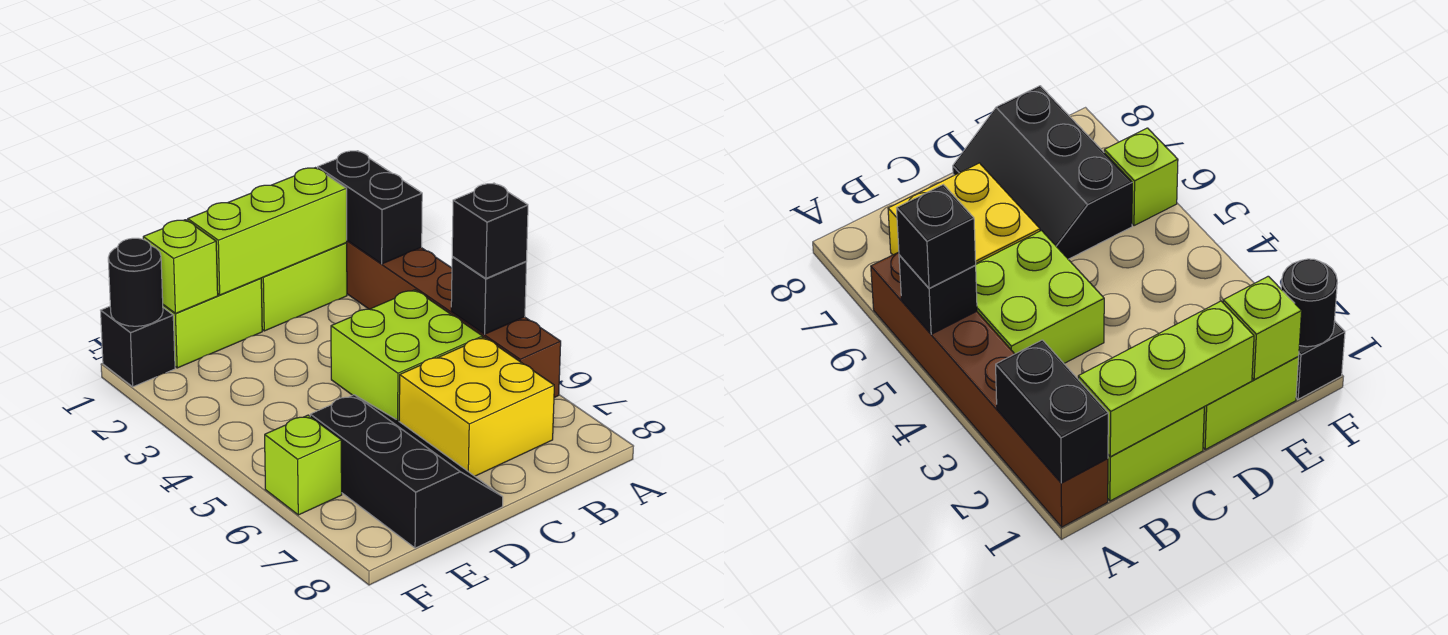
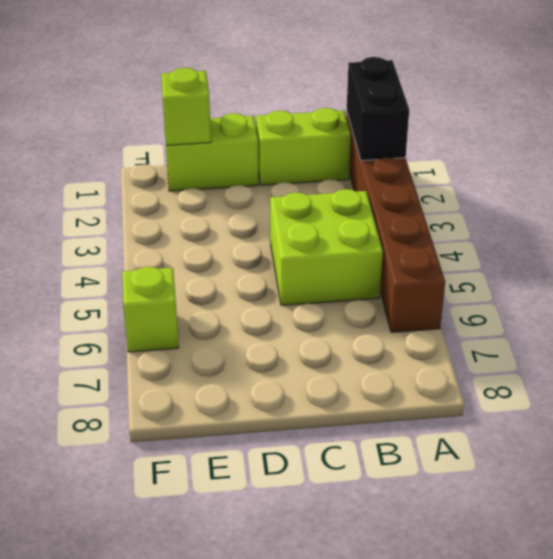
none -> yellow brick B6:C7 level 1
none -> black slope D6:E8 level 1 top E
none -> black brick F1 level 1

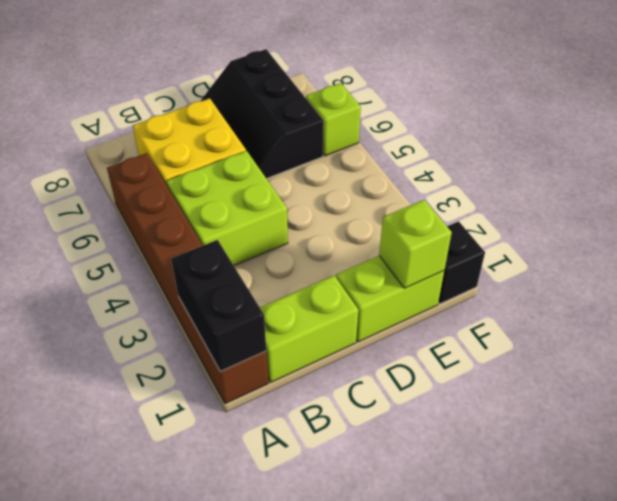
none -> black brick A5 level 2
none -> lime brick B1:D1 level 2
none -> black round brick F1 level 2

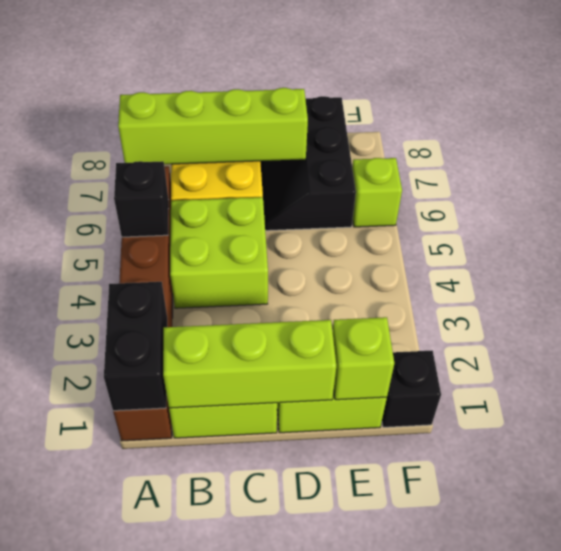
lime brick A7:D7 level 2 -> none
none -> black round brick F1 level 2
none -> black brick A5 level 3

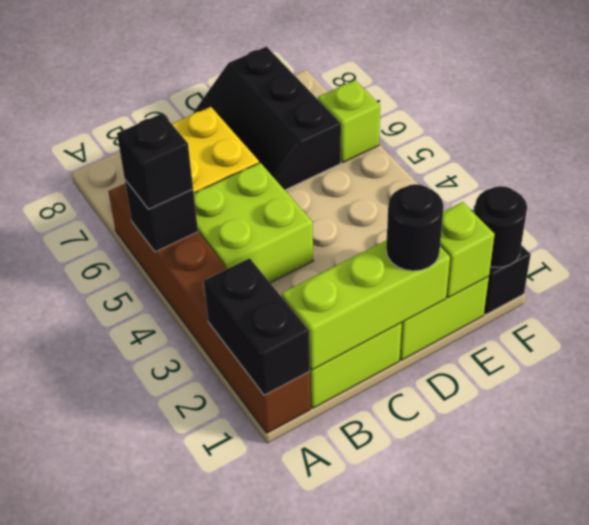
black round brick D1 level 3 -> none

